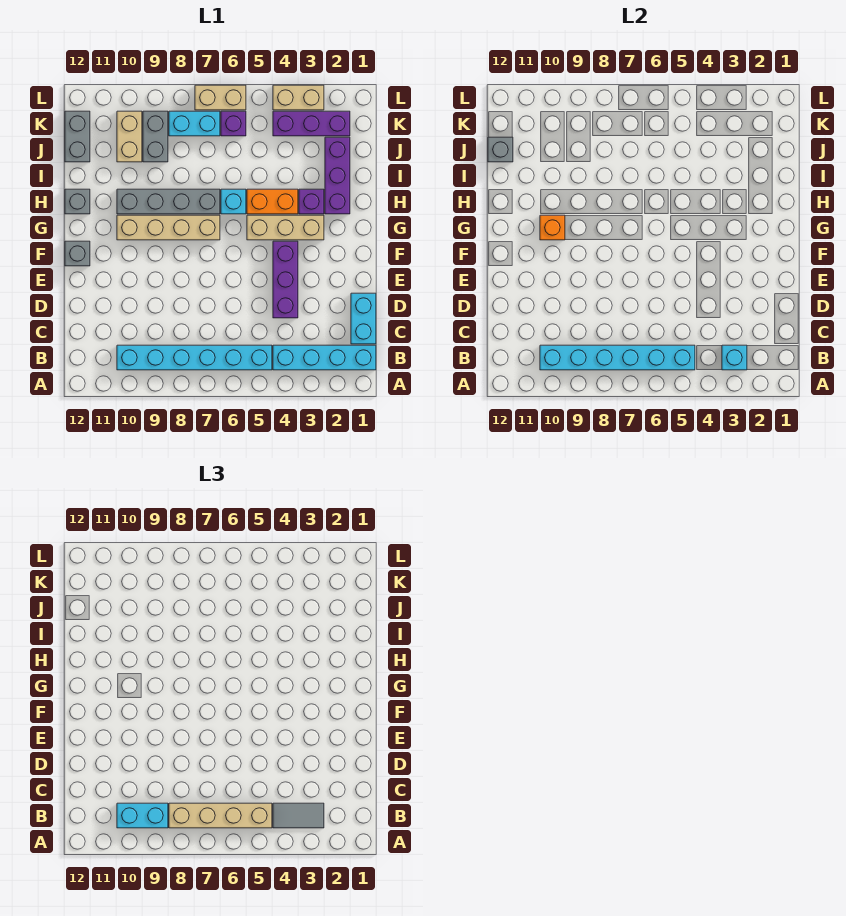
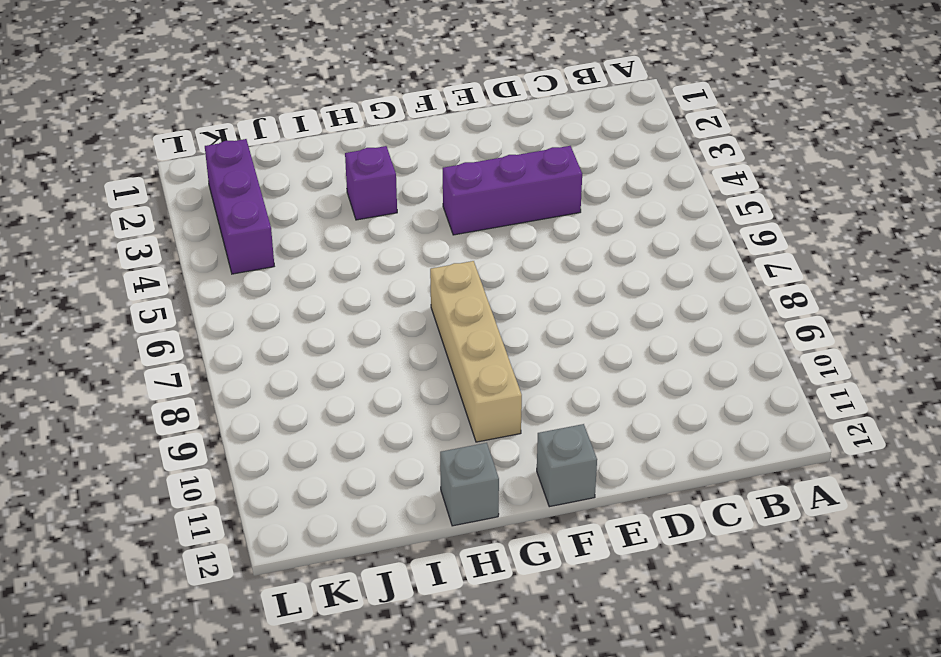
none -> cyan brick B1:B4 level 1
none -> cyan brick B5:B10 level 1
none -> cyan brick C1:D1 level 1

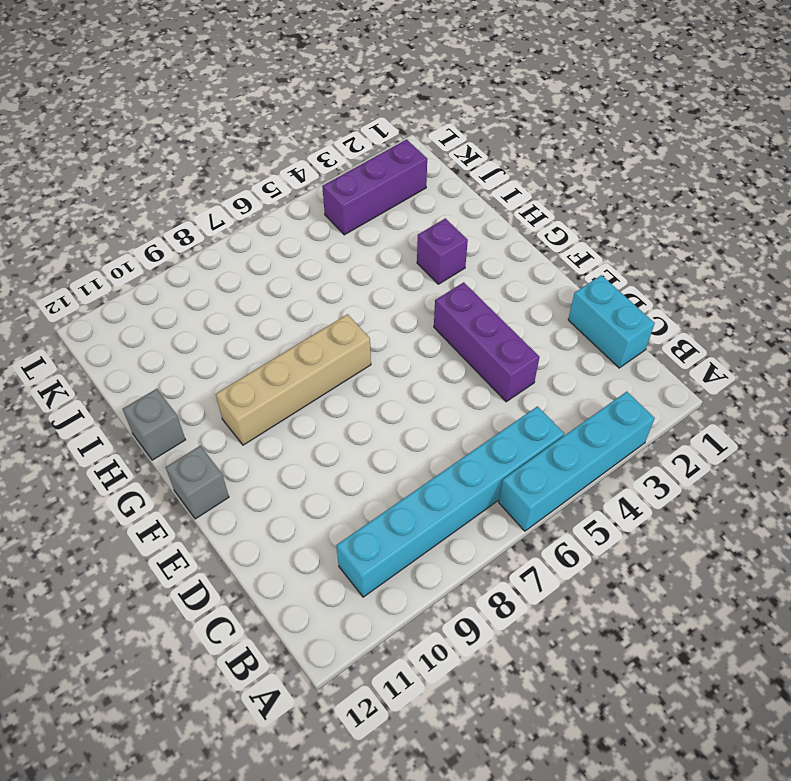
cyan brick A3:A6 level 1 -> cyan brick B1:B4 level 1
none -> tan brick G3:G5 level 1
none -> purple brick H2:J2 level 1
none -> orange brick H4:H5 level 1

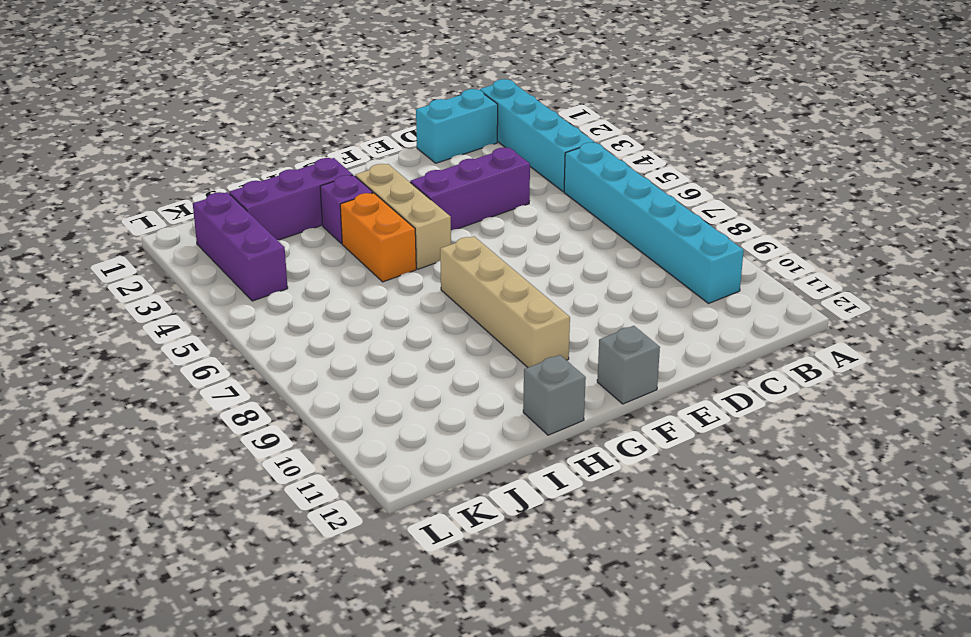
none -> cyan brick H6 level 1
none -> grey brick H7:H10 level 1
none -> grey brick J9:K9 level 1

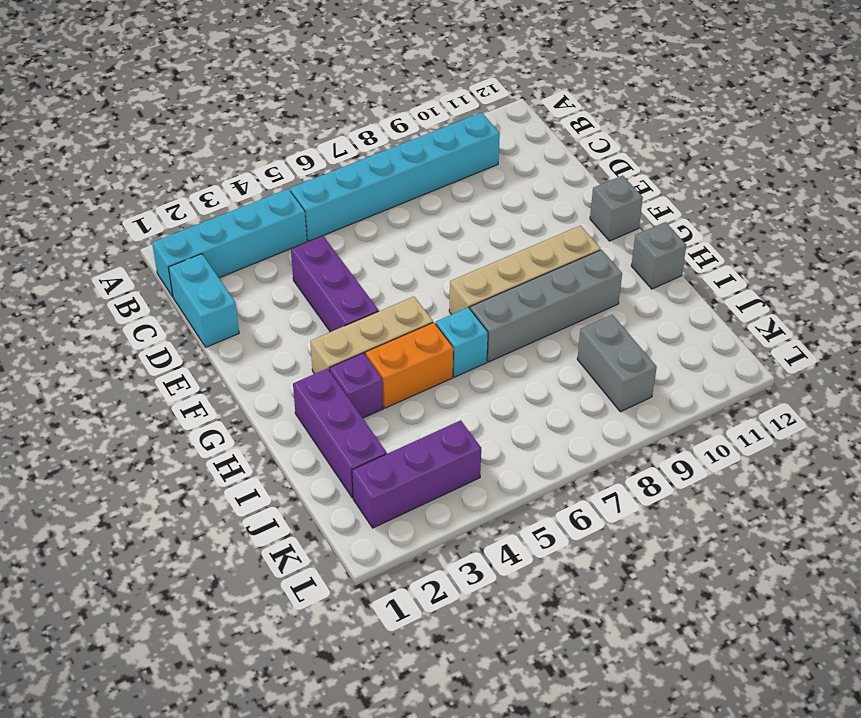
none -> tan brick J10:K10 level 1
none -> grey brick J12:K12 level 1
none -> purple brick K6 level 1

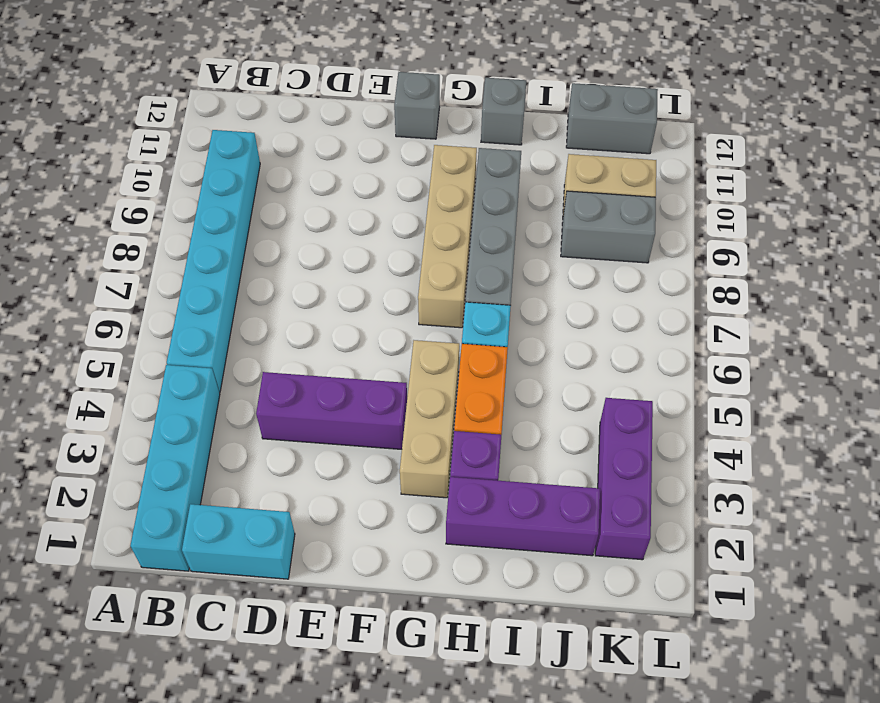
none -> purple brick K6 level 1
none -> cyan brick K7:K8 level 1
none -> tan brick L3:L4 level 1

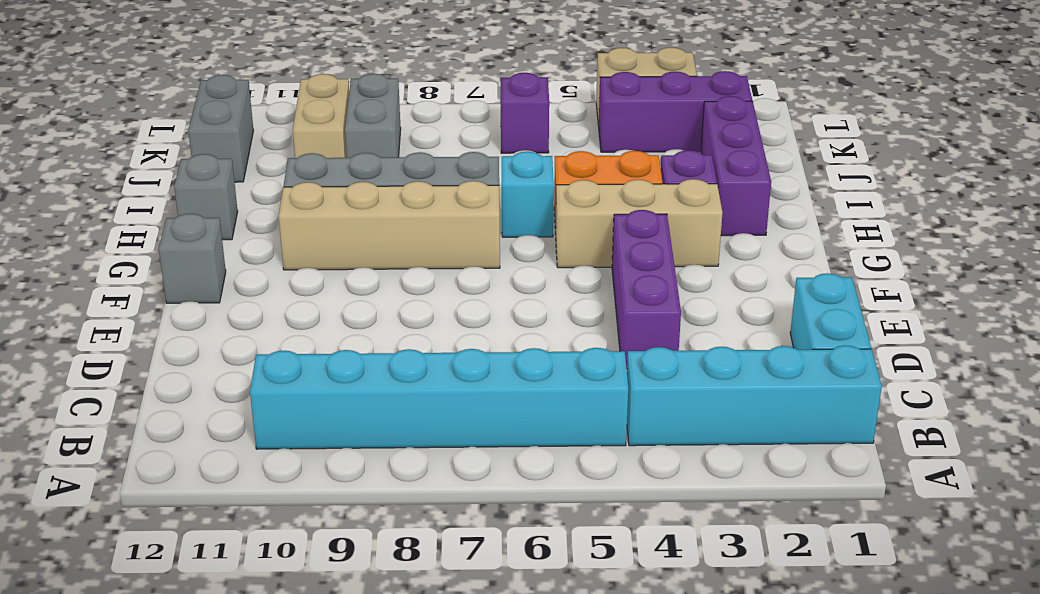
none -> cyan brick K7:K8 level 1
none -> tan brick L6:L7 level 1
none -> cyan brick B3 level 2

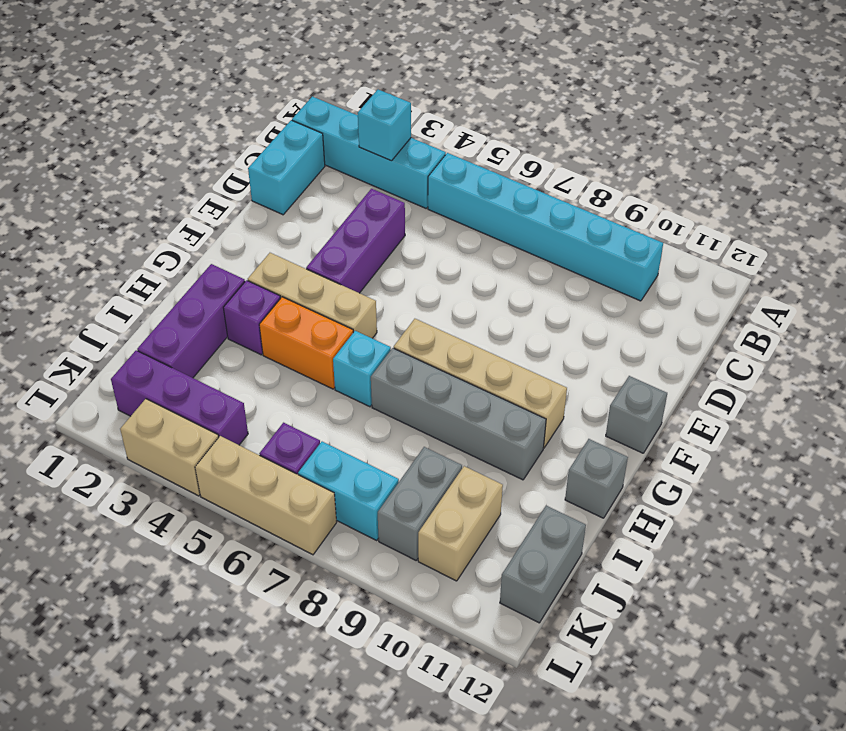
tan brick L5:L7 level 1 -> tan brick L6:L7 level 1
none -> cyan brick B5:B10 level 2
none -> orange brick G10 level 2
none -> grey brick J12 level 2

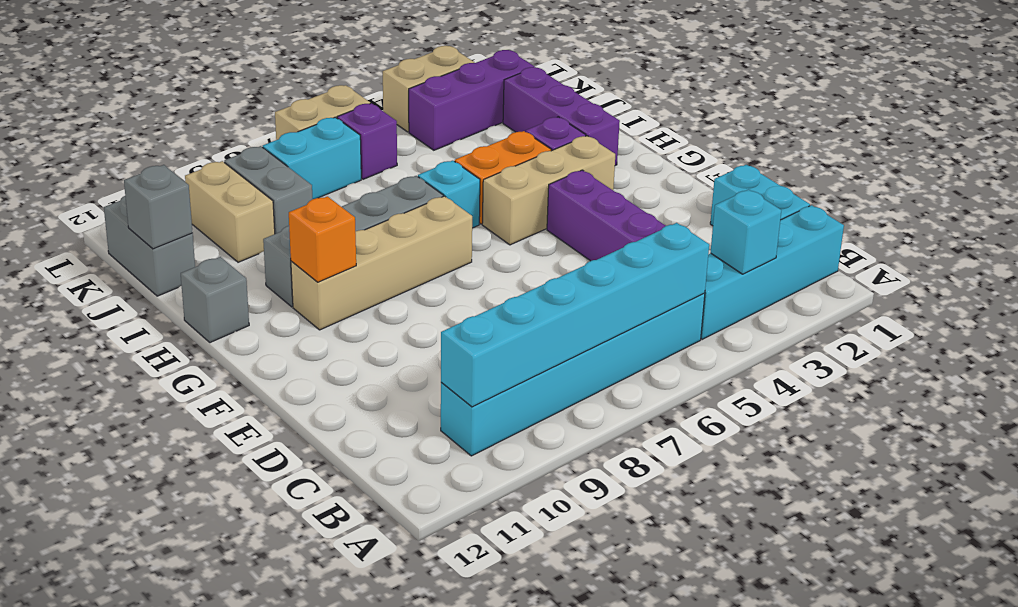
none -> grey brick F12 level 1
none -> grey tile B3:B4 level 3
none -> tan brick B5:B8 level 3

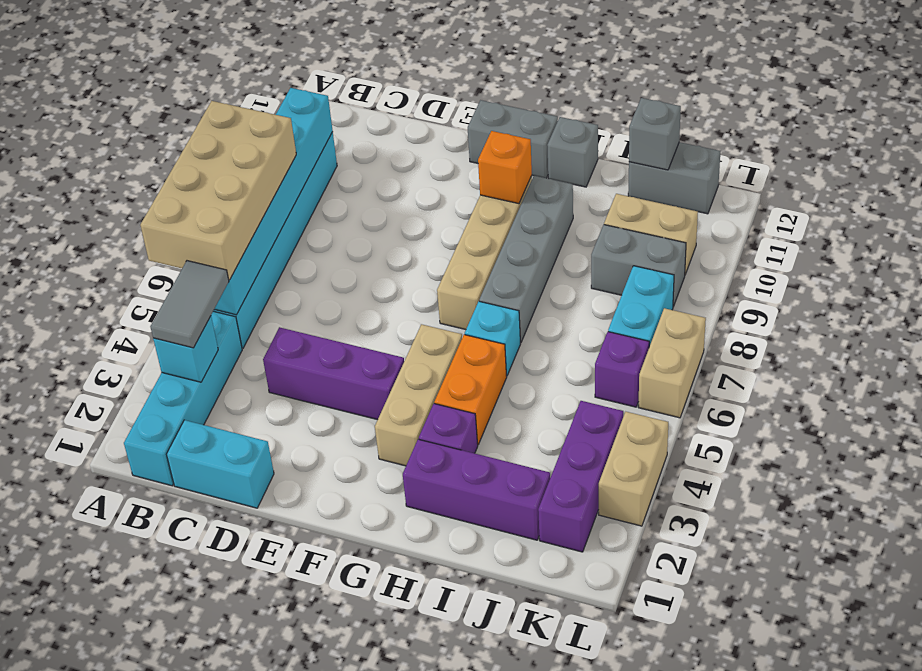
tan brick A5:B8 level 3 -> tan brick B5:B8 level 3
grey brick F12:G12 level 1 -> grey brick F12 level 1
none -> cyan brick B9:B10 level 3

